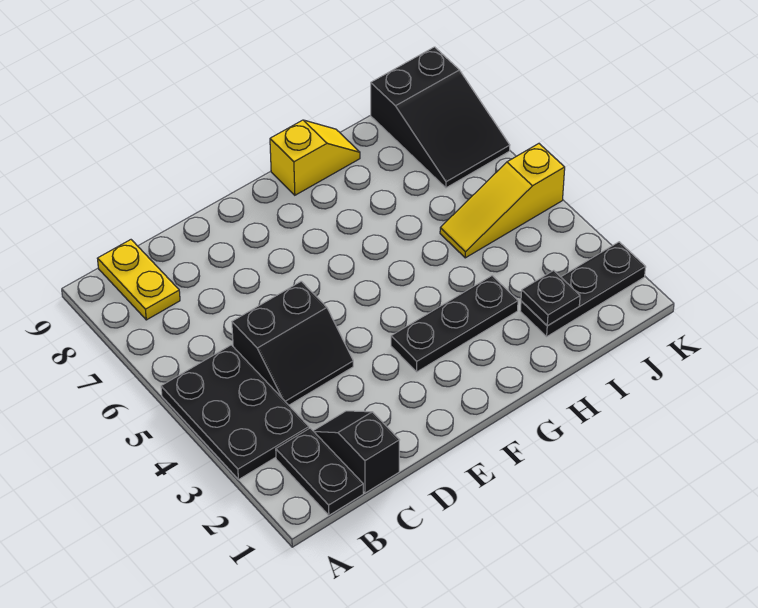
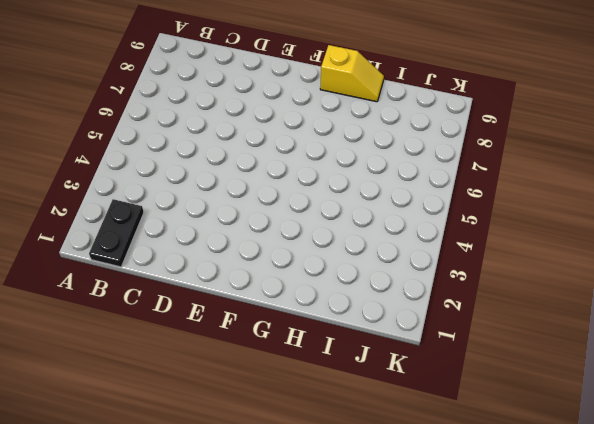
none -> black plate A3:B5 level 1
none -> yellow plate B8:B9 level 1

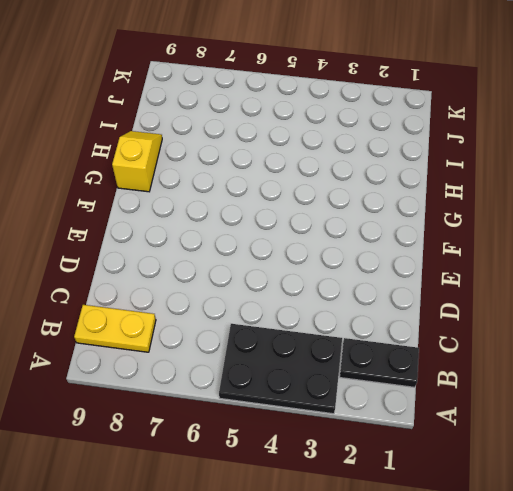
none -> black slope C1:C2 level 1 top 1
none -> black slope C4:D5 level 1 top 5

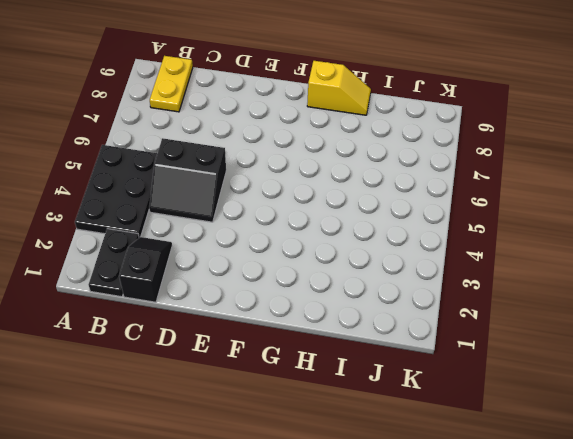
none -> black plate F3:H3 level 1
none -> black plate I2:K2 level 1

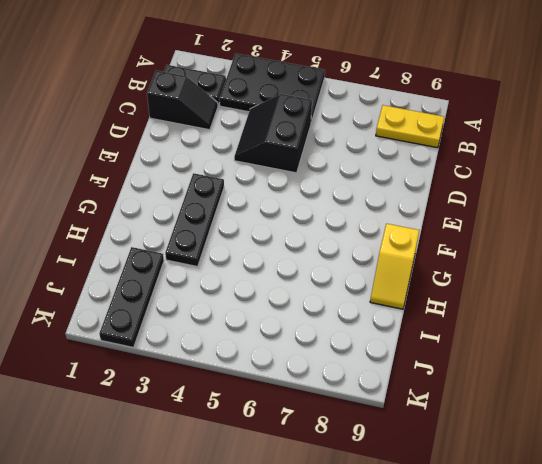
none -> yellow slope I5:K5 level 1 top K
none -> black slope J7:K9 level 1 top 9

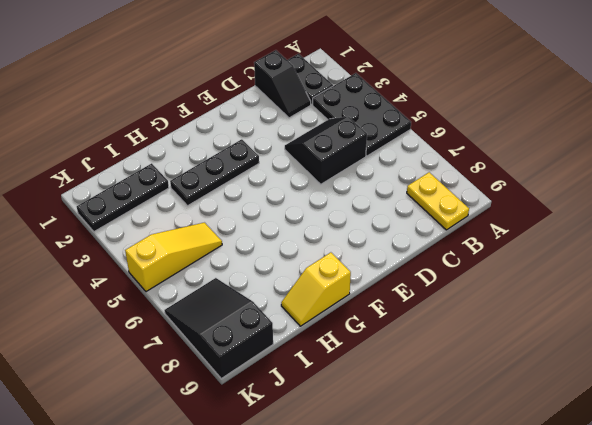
none -> black plate I2 level 2

